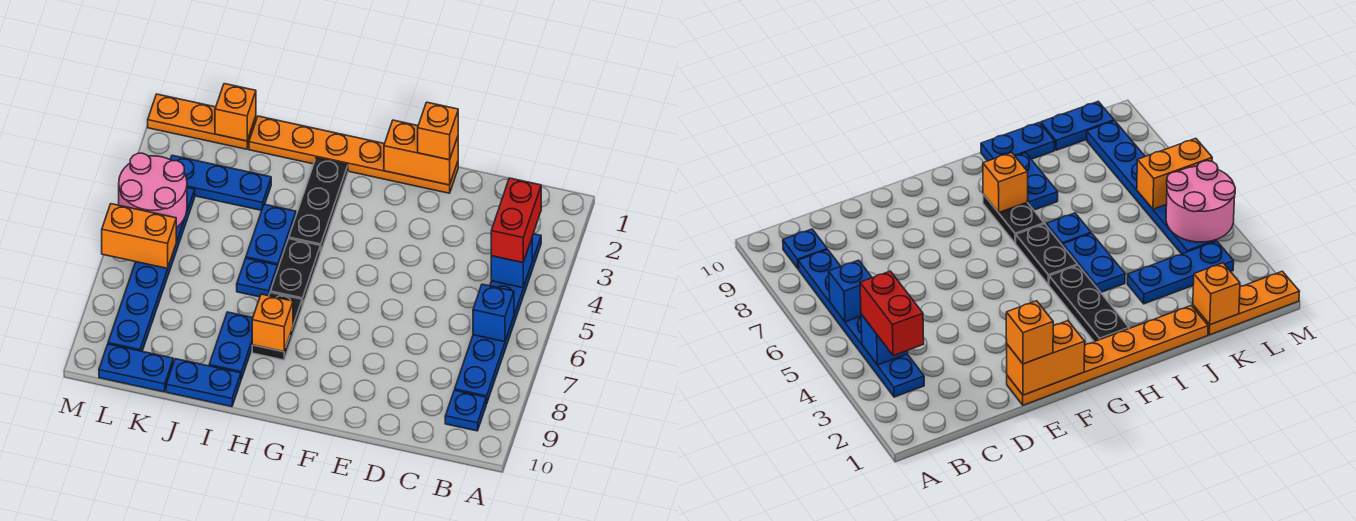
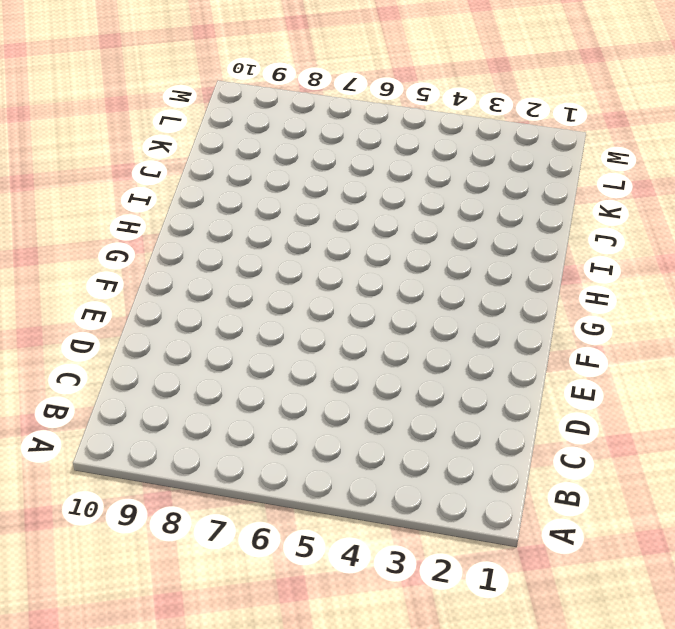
none -> blue plate B3:B8 level 1
none -> blue plate B9 level 1
none -> orange plate E1:J1 level 1

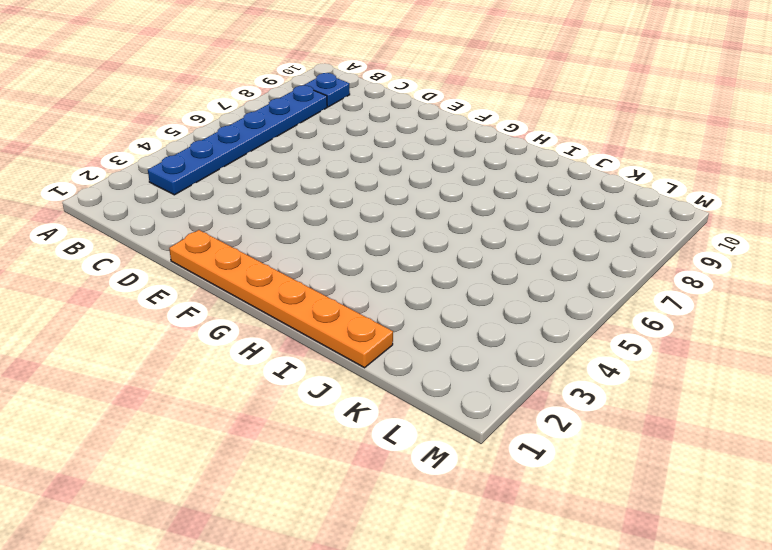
none -> black plate H2:H4 level 1
none -> black plate H5:H6 level 1
none -> black plate H7:H8 level 1

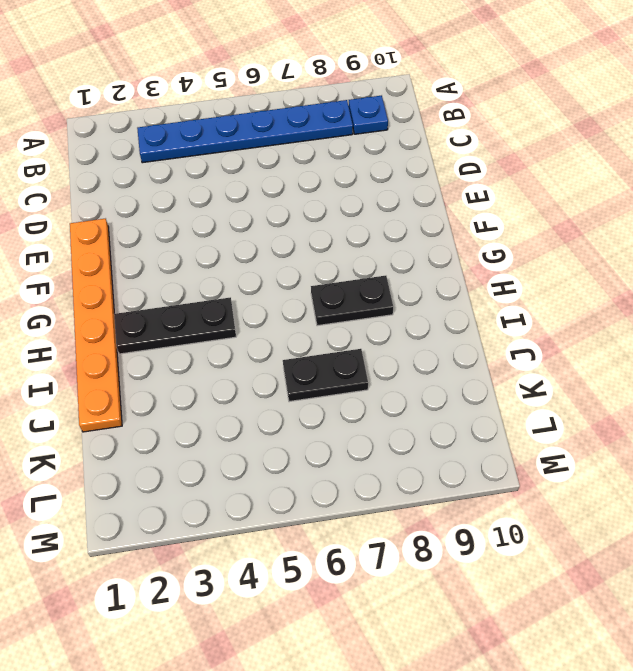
black plate J6:J7 level 1 -> black plate H5:H6 level 1
none -> blue plate I4:I5 level 1
none -> blue plate I6 level 1
none -> blue plate I8:I9 level 1

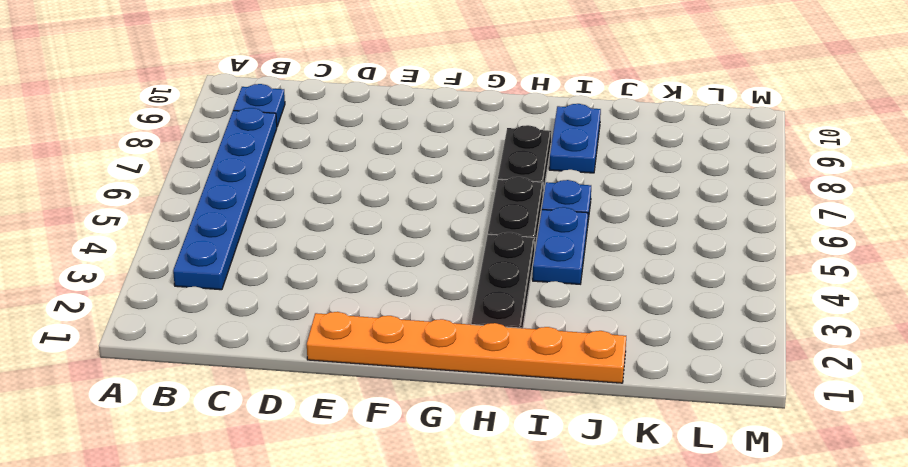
none -> blue plate I10:J10 level 1
none -> blue plate J3:L3 level 1
none -> orange plate K1:M1 level 1

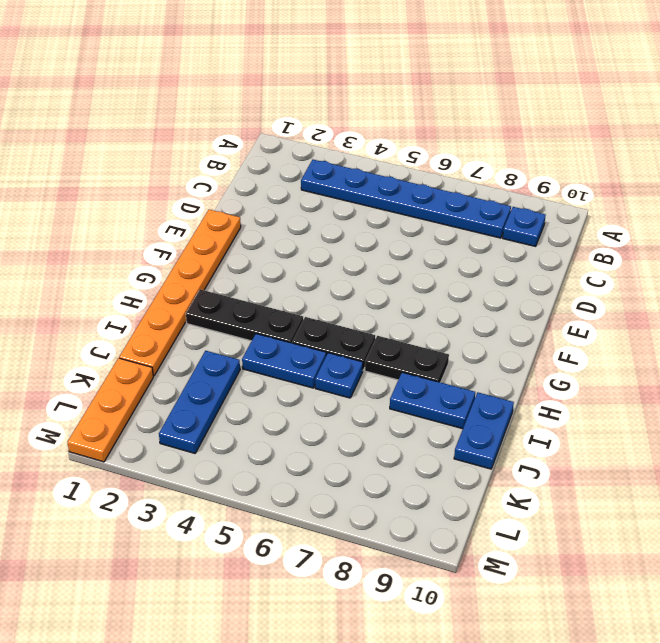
none -> blue plate K10:L10 level 1
none -> blue plate L4:L9 level 1
none -> blue brick B4 level 2

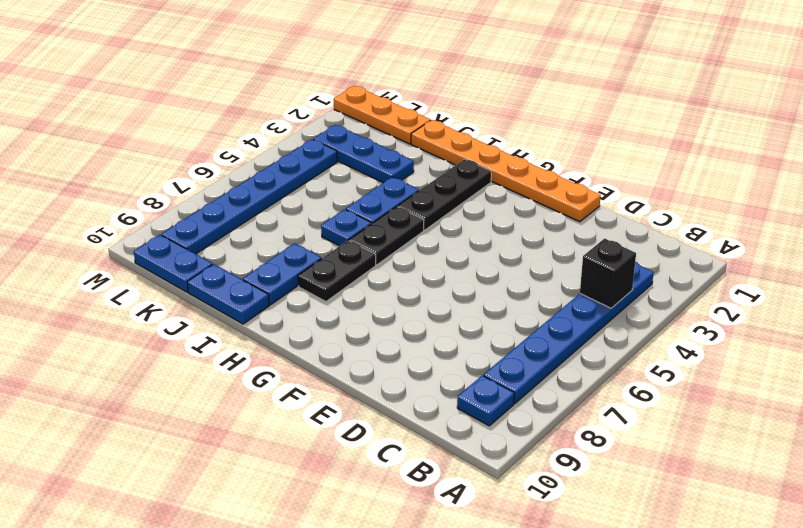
black brick B4 level 2 -> blue brick B4 level 2
none -> blue brick B6 level 2
none -> orange brick E1:F1 level 2
none -> orange brick H8 level 2

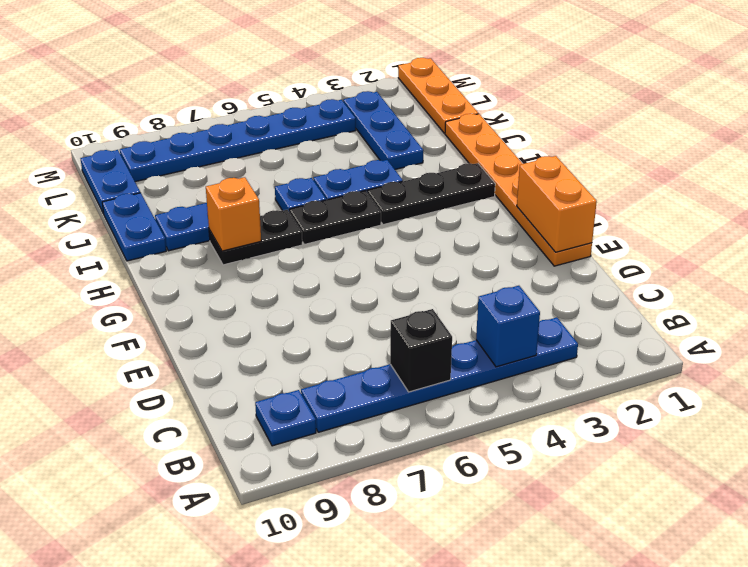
black brick B6 level 2 -> blue brick B6 level 2
none -> orange brick K1 level 2
none -> pink round brick L4:M5 level 2
none -> orange brick L6:M6 level 2

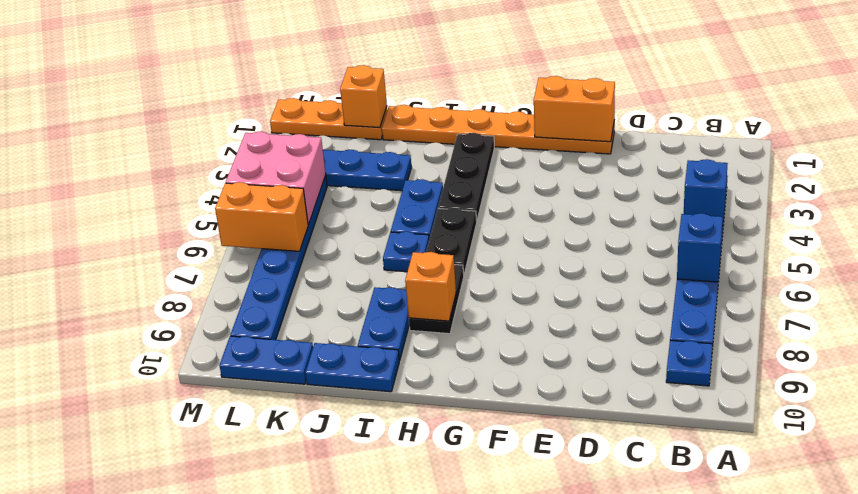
pink brick L4:M5 level 2 -> pink round brick L4:M5 level 2
none -> red brick B3:B4 level 3
none -> orange brick E1 level 3

